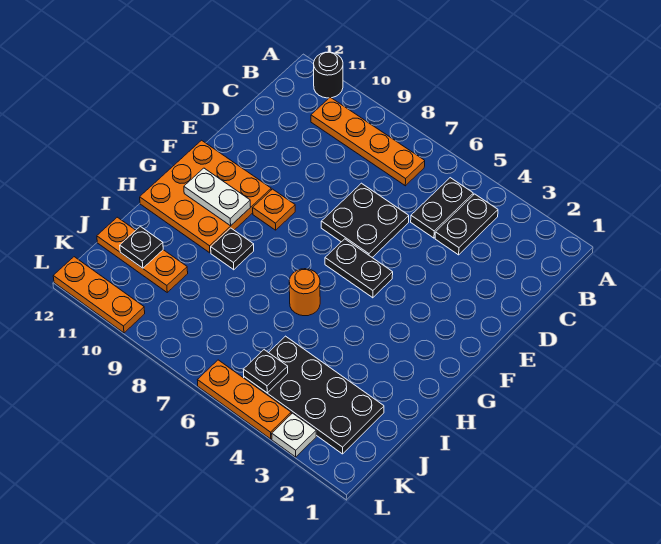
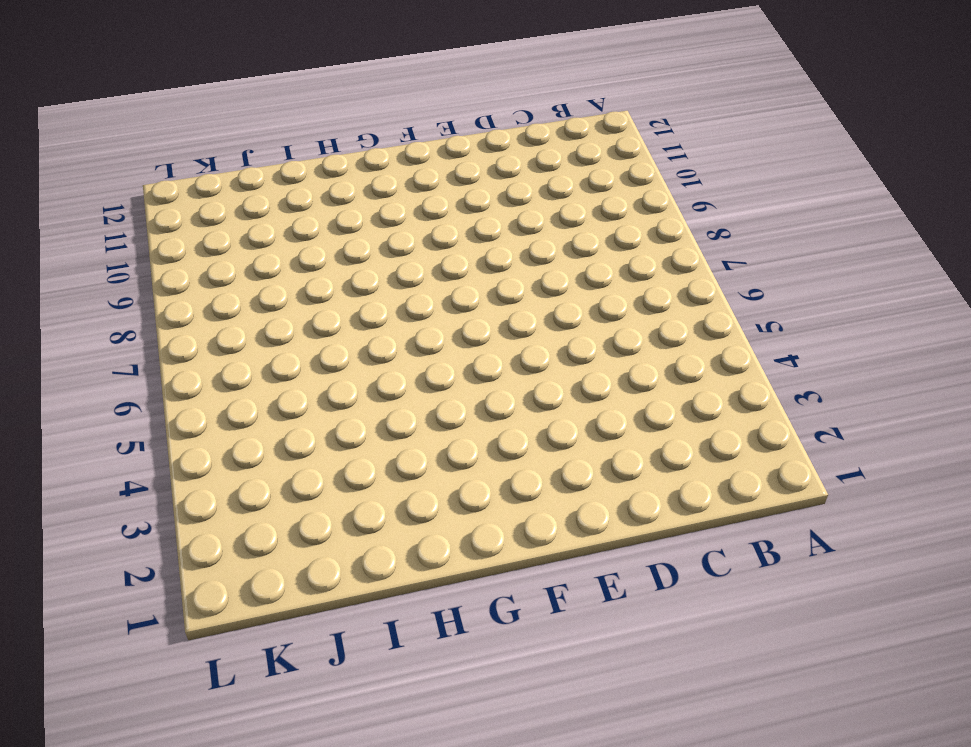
none -> black round brick A11 level 1
none -> black plate B4:C4 level 1
none -> black plate B5:C5 level 1

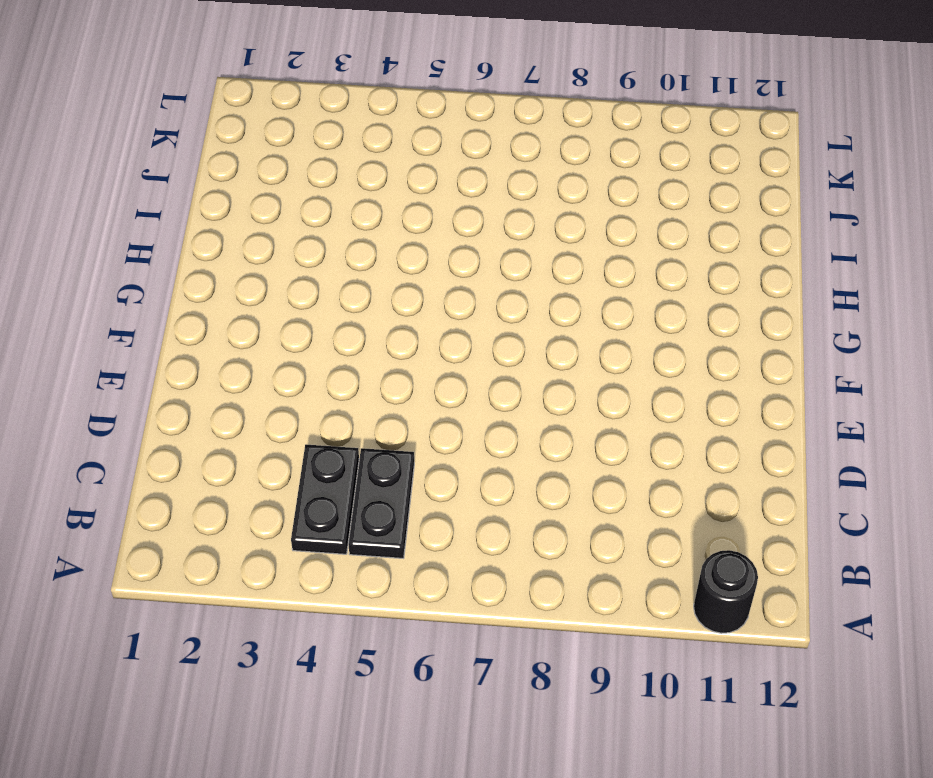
none -> orange plate B7:B10 level 1
none -> black plate D6:E7 level 1
none -> black plate F5:F6 level 1

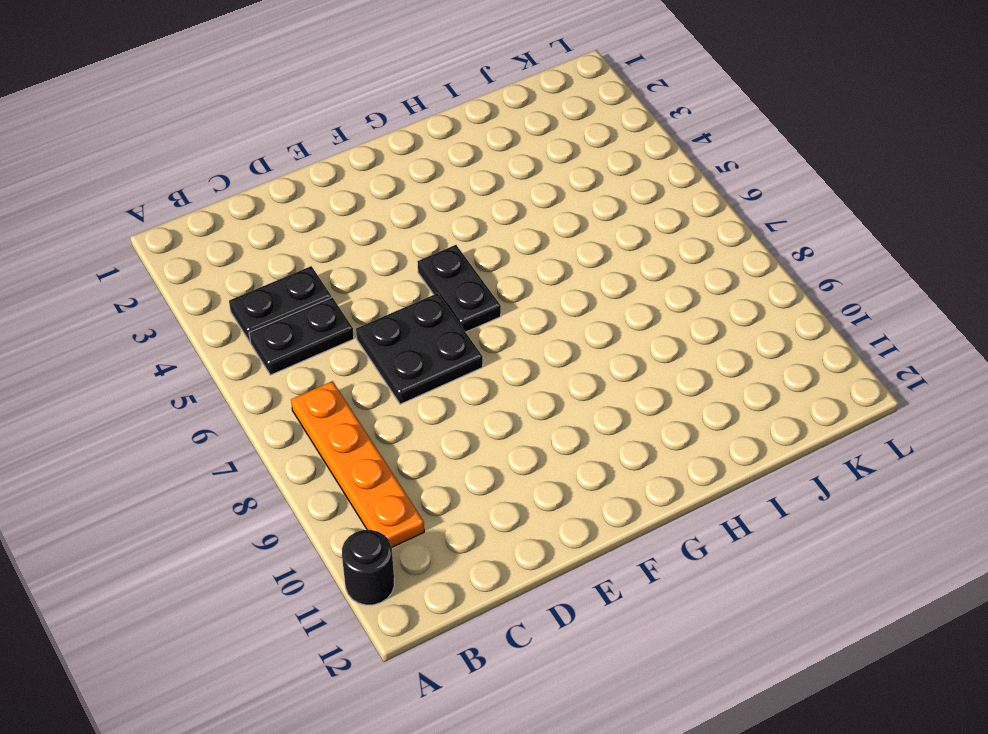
none -> orange plate F9 level 1
none -> orange plate F10:H12 level 1
none -> orange round brick H6 level 1

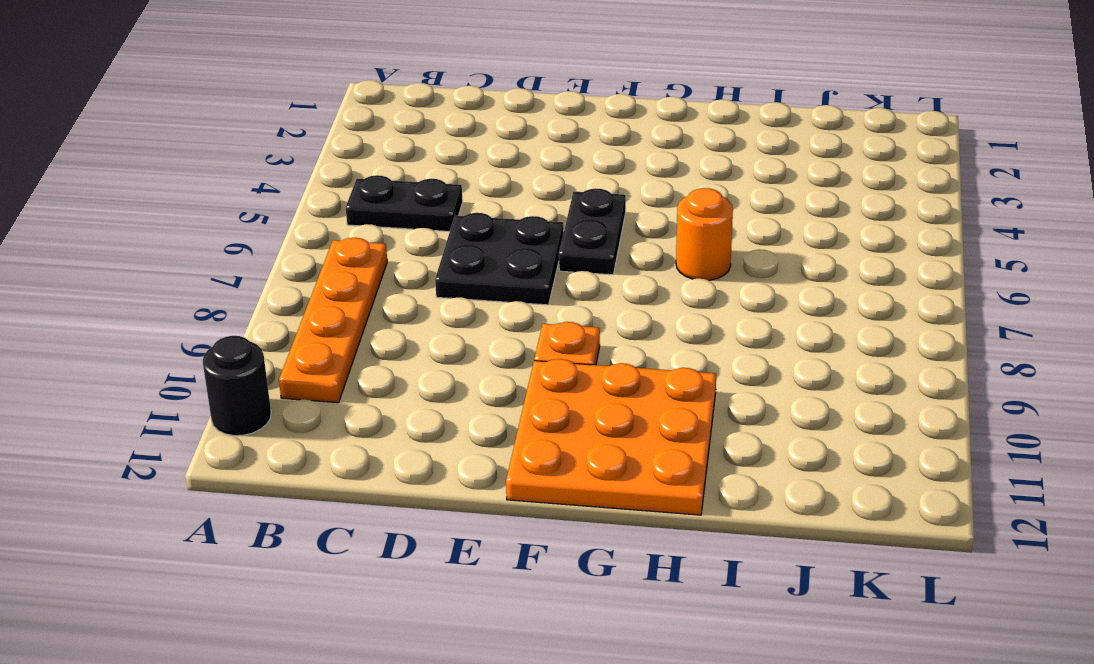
none -> black plate B4:C4 level 1
none -> black plate H9 level 1
none -> black plate J2:K5 level 1

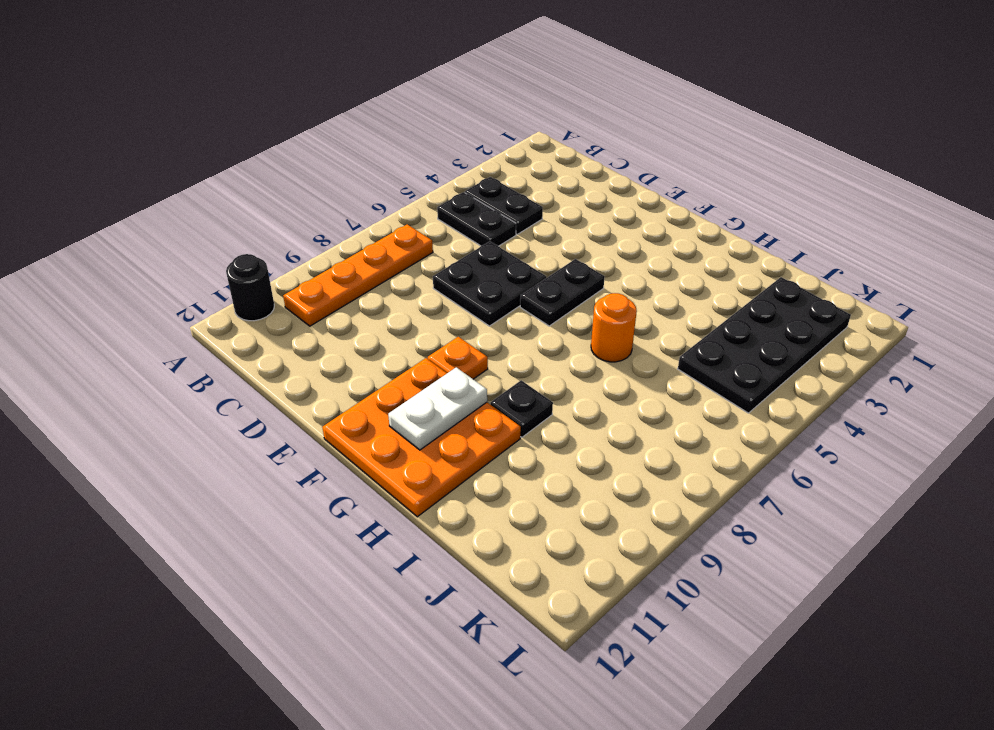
none -> orange plate J10:J12 level 1
none -> white plate L3 level 1
none -> orange plate L4:L6 level 1

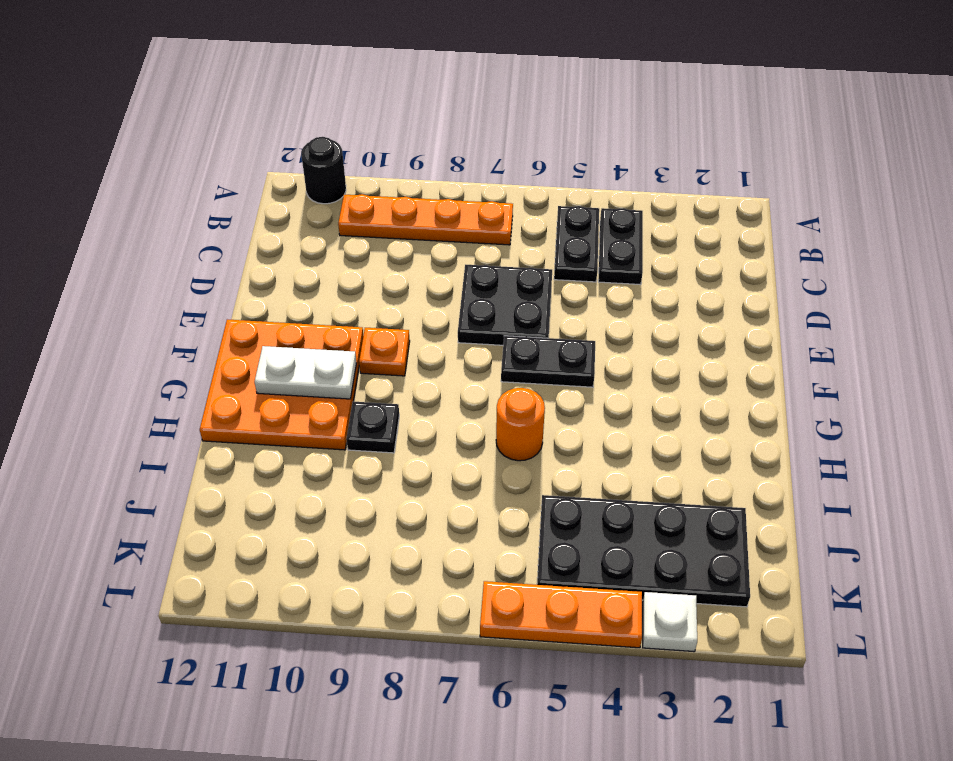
none -> orange plate J10:J12 level 1
none -> orange plate L10:L12 level 1
none -> black plate J11 level 2

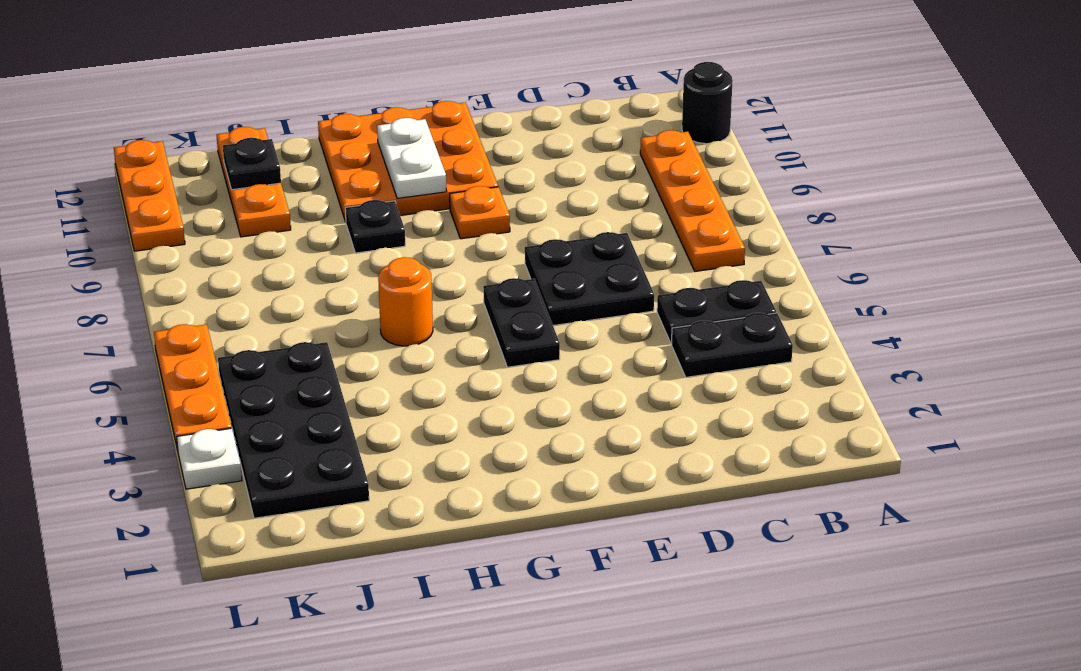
none -> black plate K5 level 2

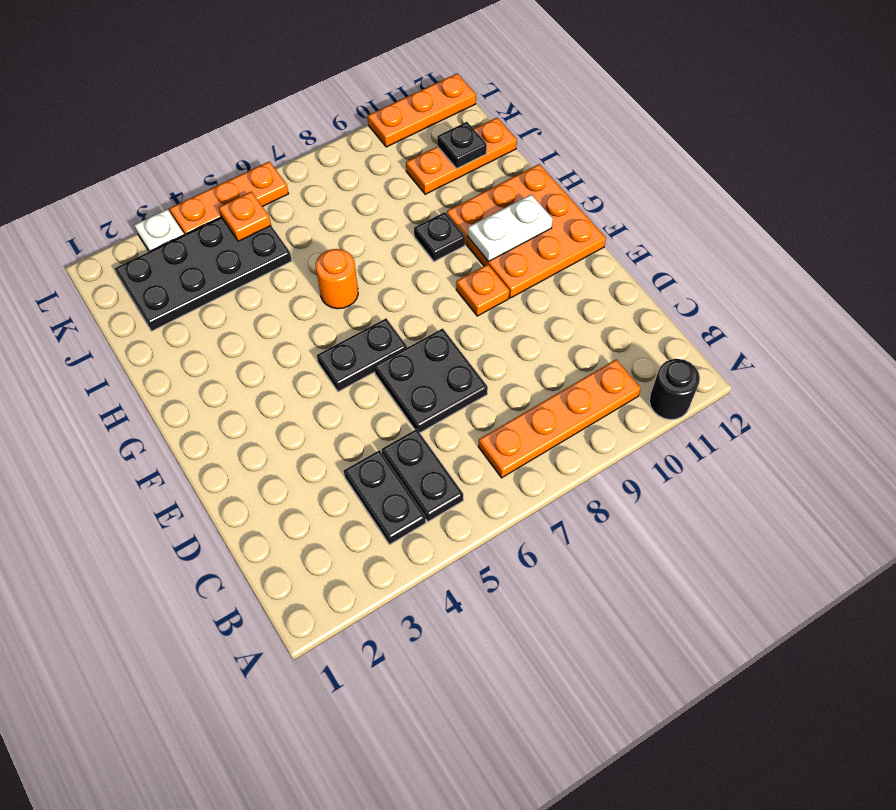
orange plate K5 level 2 -> black plate K5 level 2

